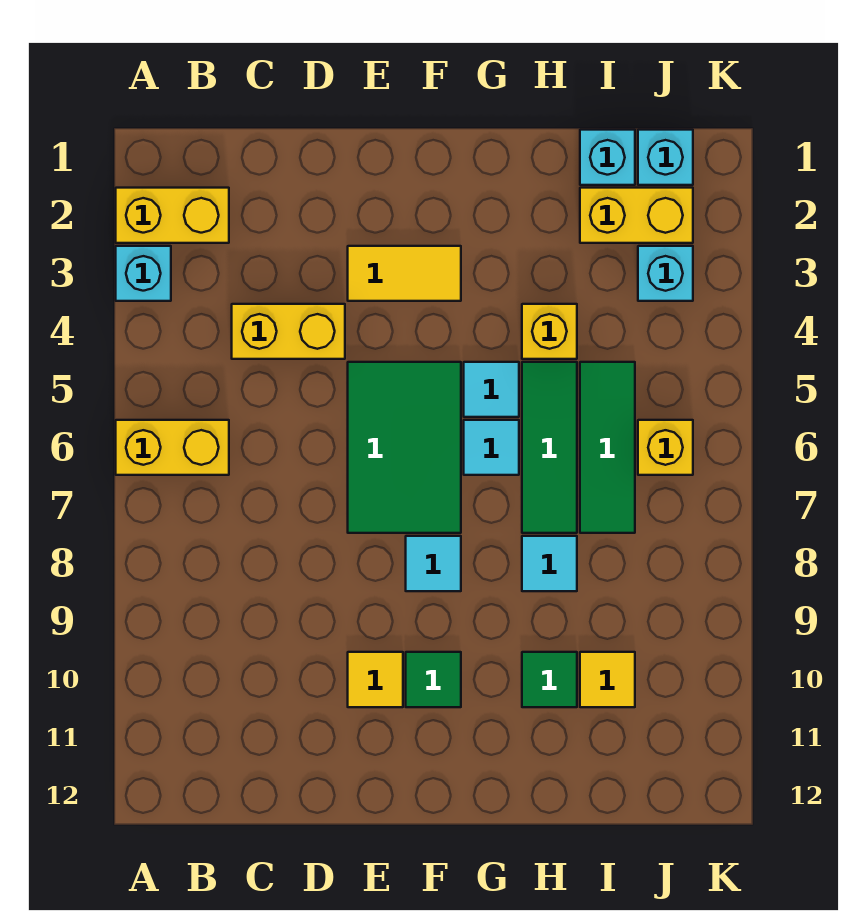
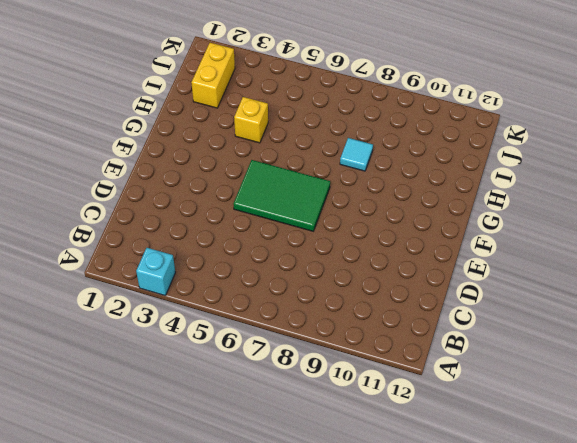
none -> yellow brick A2:B2 level 1
none -> yellow brick A6:B6 level 1
none -> yellow brick C4:D4 level 1

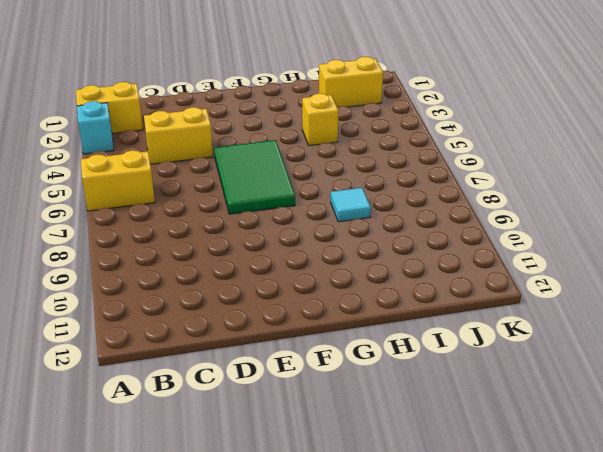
none -> yellow tile E3:F3 level 1
none -> yellow tile E10 level 1
none -> cyan tile F8 level 1

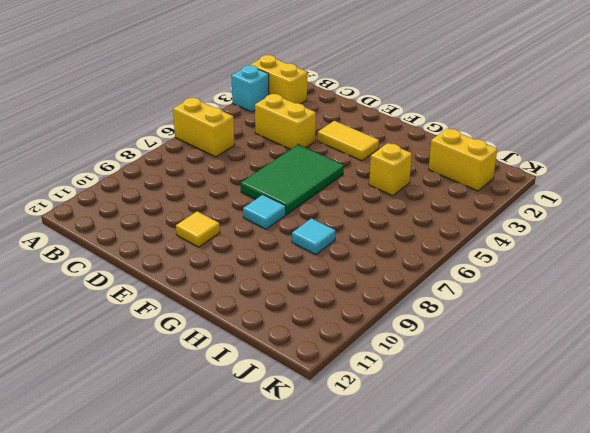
none -> green tile F10 level 1
none -> cyan tile G5 level 1
none -> cyan tile G6 level 1

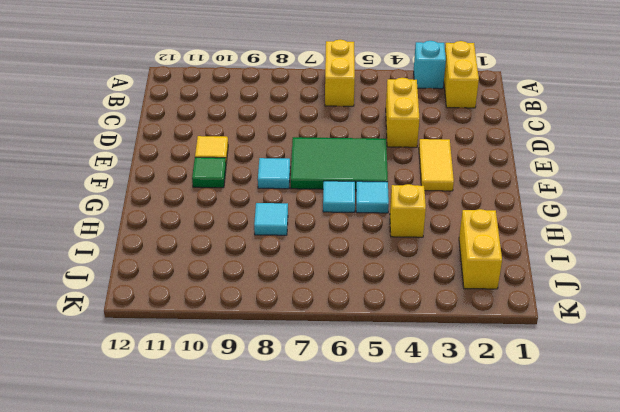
none -> green tile H5:H7 level 1
none -> green tile H10 level 1
none -> cyan brick I1 level 1

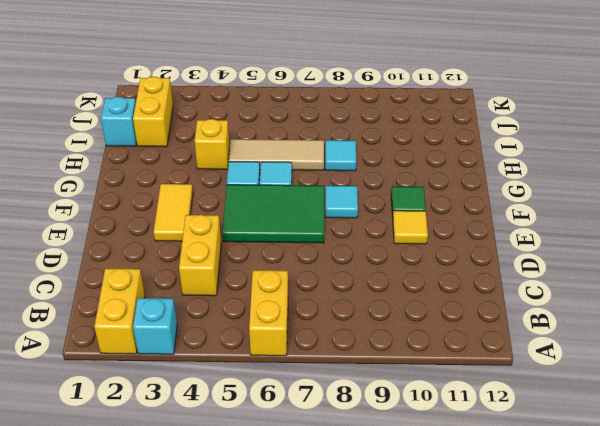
tan tile H5:H7 level 1 -> green tile H5:H7 level 1
none -> green tile H10 level 1
none -> green tile I5:I7 level 1
none -> yellow tile I10 level 1

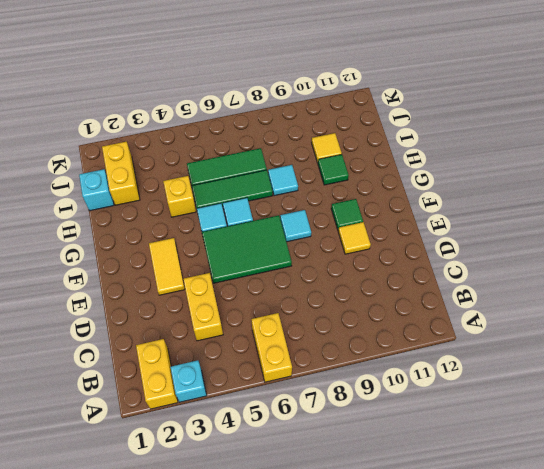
none -> cyan brick J1 level 1
none -> cyan brick J3 level 1
none -> yellow brick J6 level 1

